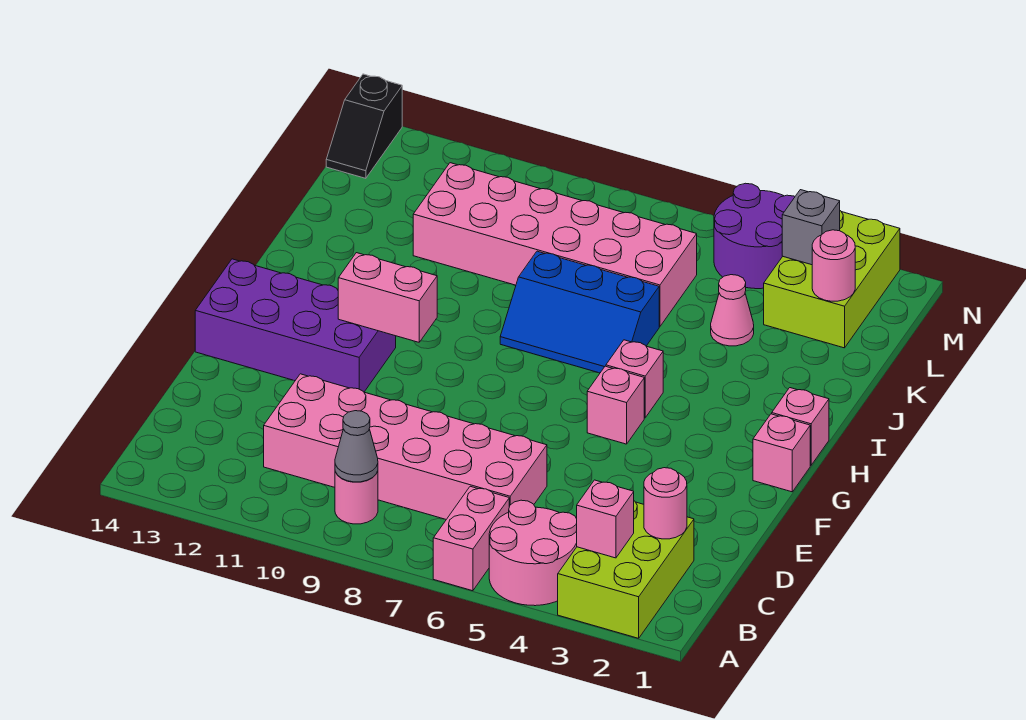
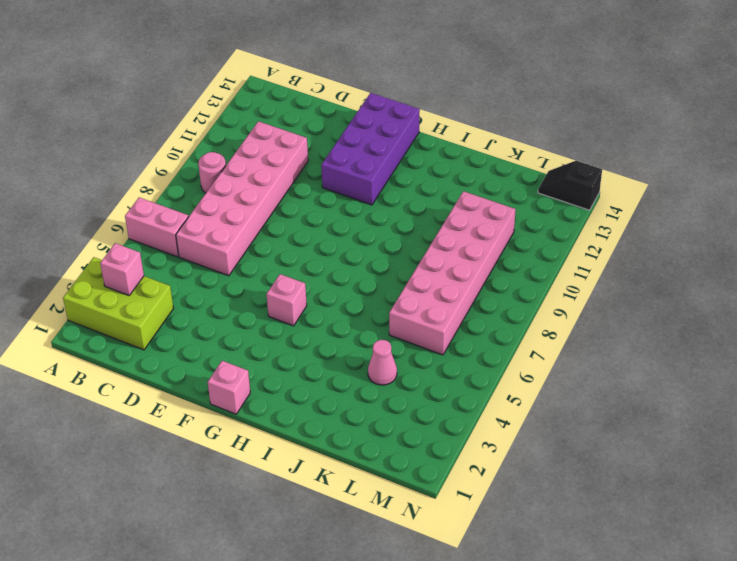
none -> pink round brick A4:B5 level 1
none -> pink brick H1 level 1
none -> pink brick H5 level 1

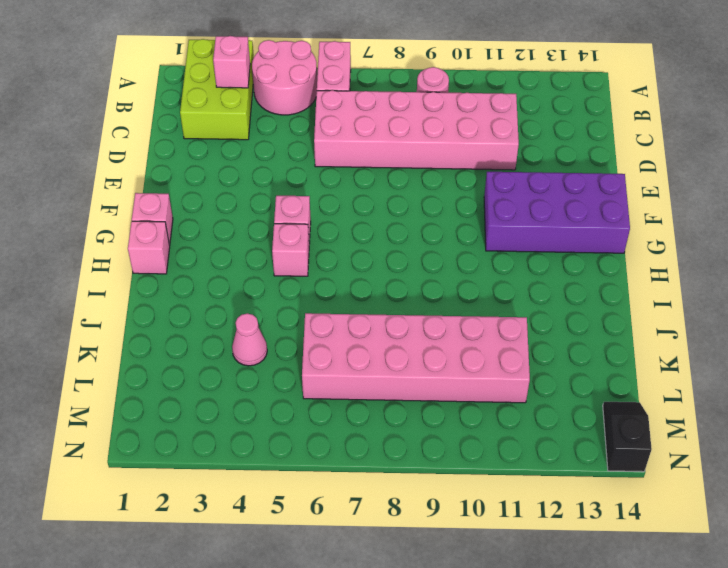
none -> blue slope I6:J8 level 1 top J
none -> lime brick L2:N3 level 1
none -> purple round brick M4:N5 level 1

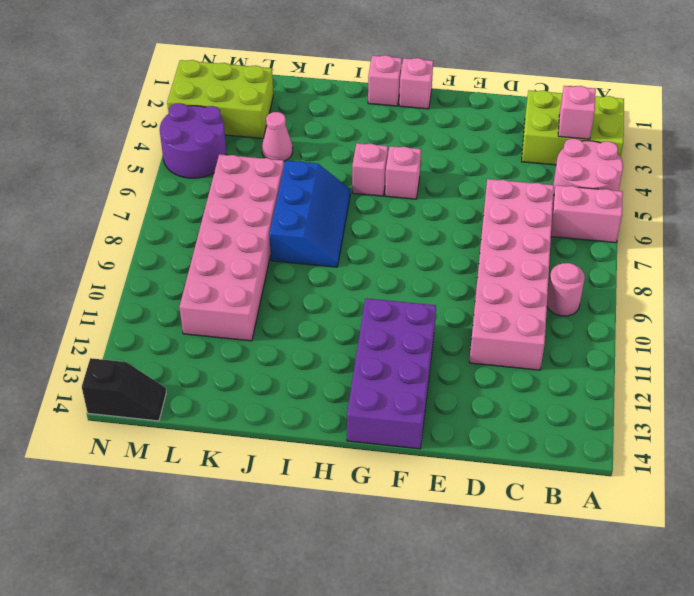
none -> grey cone B9 level 2
none -> pink round brick C2 level 2
none -> pink brick G10:G11 level 2

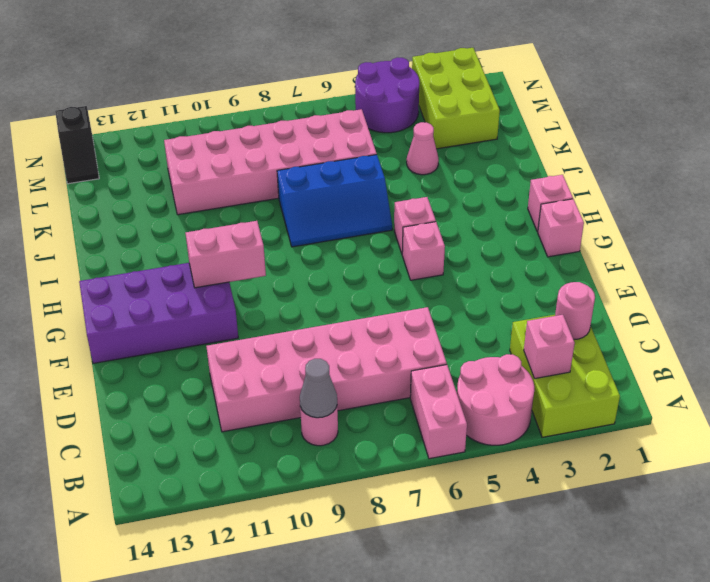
none -> pink round brick L2 level 2
none -> grey brick M3 level 2

